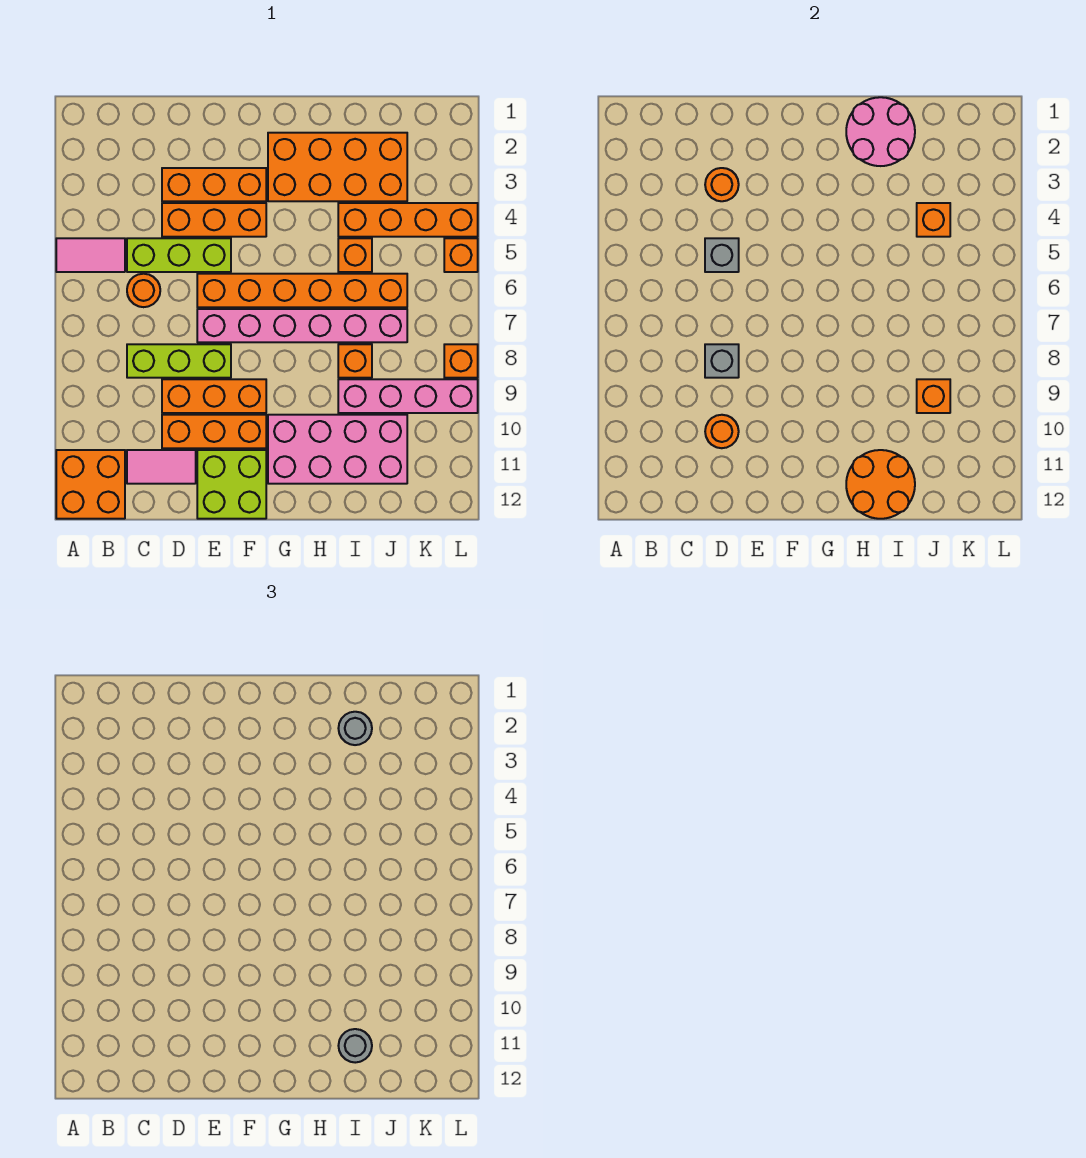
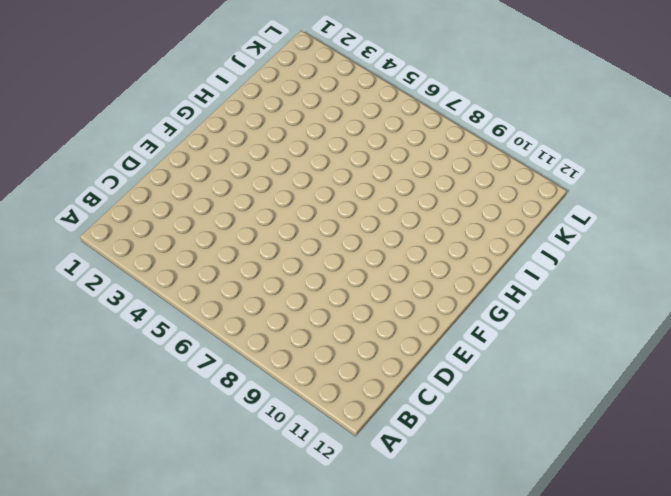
none -> pink tile A5:B5 level 1
none -> orange brick A11:B12 level 1
none -> lime brick C5:E5 level 1
none -> orange round brick C6 level 1

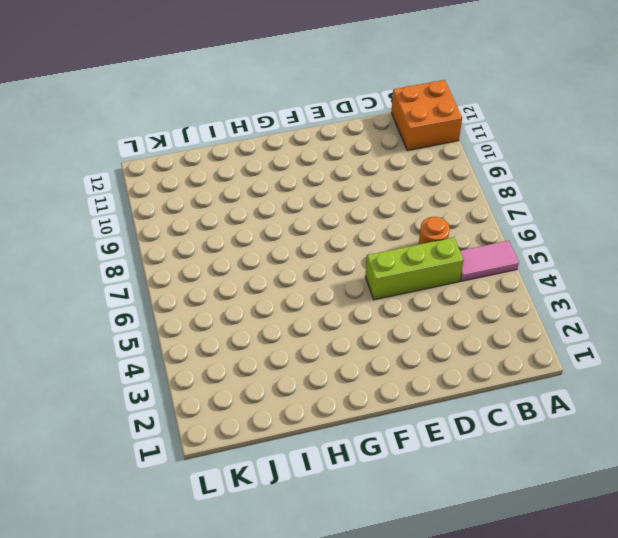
none -> lime brick C8:E8 level 1
none -> pink tile C11:D11 level 1
none -> orange brick D3:F3 level 1
none -> orange brick D4:F4 level 1

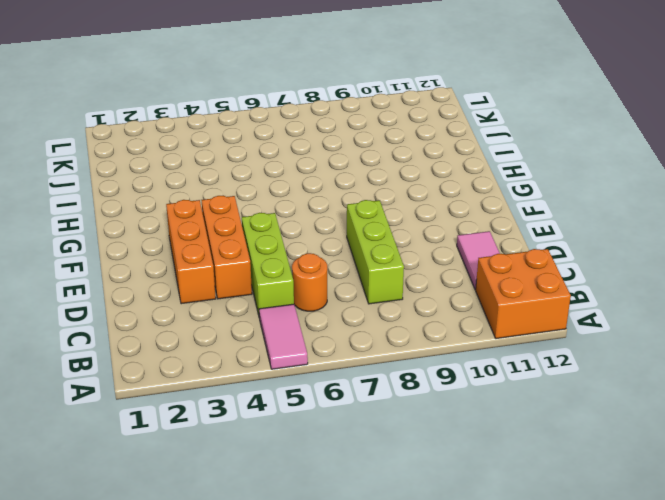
none -> orange brick D9:F9 level 1
none -> orange brick D10:F10 level 1
none -> orange brick E6:J6 level 1
none -> pink brick E7:J7 level 1

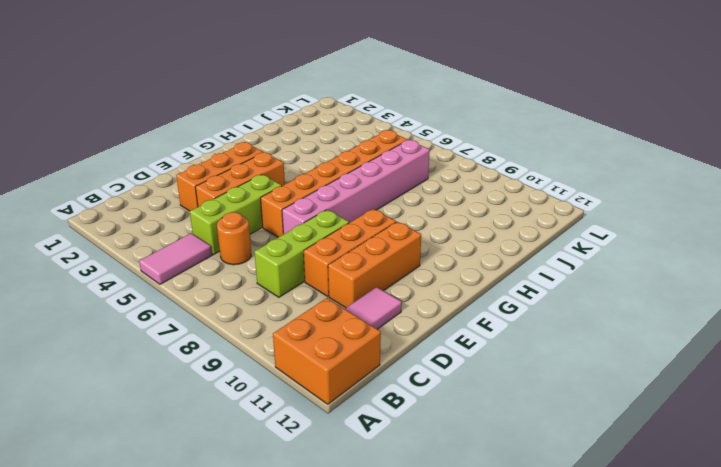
none -> lime brick E11:F12 level 1
none -> orange brick G2:J3 level 1
none -> pink brick G10:J11 level 1
none -> orange brick I4:L4 level 1

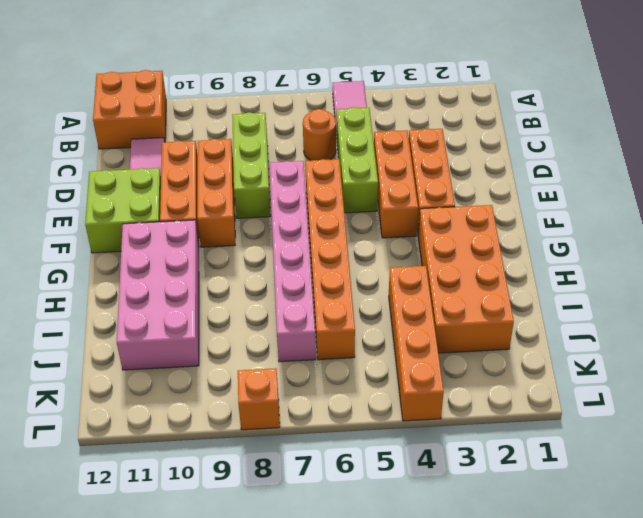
none -> orange brick I5 level 1
none -> orange brick I8 level 1
none -> pink brick I9:L9 level 1
none -> orange brick L5 level 1

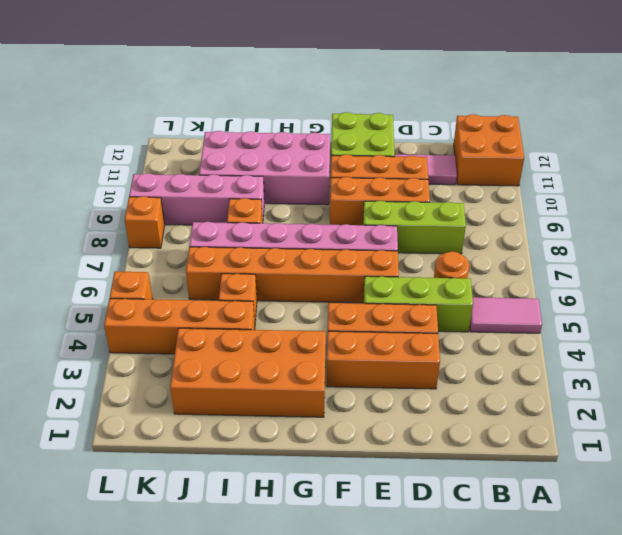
none -> orange round brick D3 level 2
none -> grey brick D5 level 2
none -> grey brick D8 level 2
none -> orange round brick D10 level 2

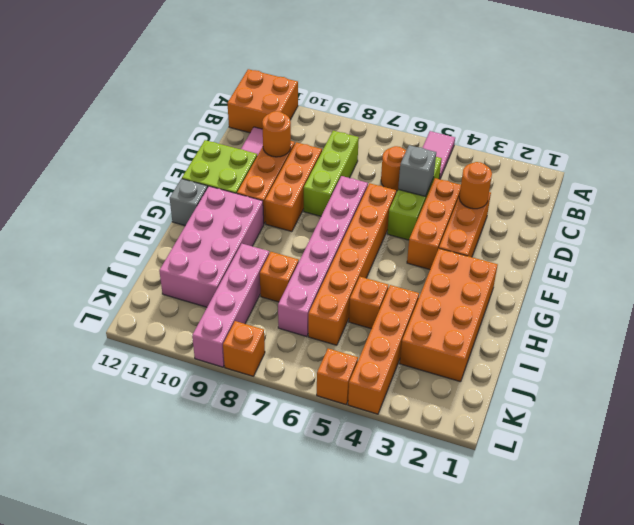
grey brick G12 level 1 -> grey brick D8 level 2
none -> pink round brick H1:I2 level 2
none -> orange round brick H11:I12 level 2
none -> orange brick J4 level 2
none -> orange brick J9 level 2

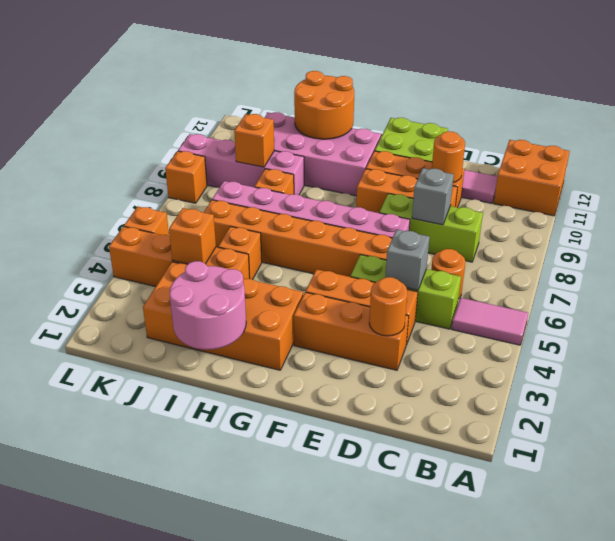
none -> grey round brick I2 level 3
none -> grey round brick I11 level 3

